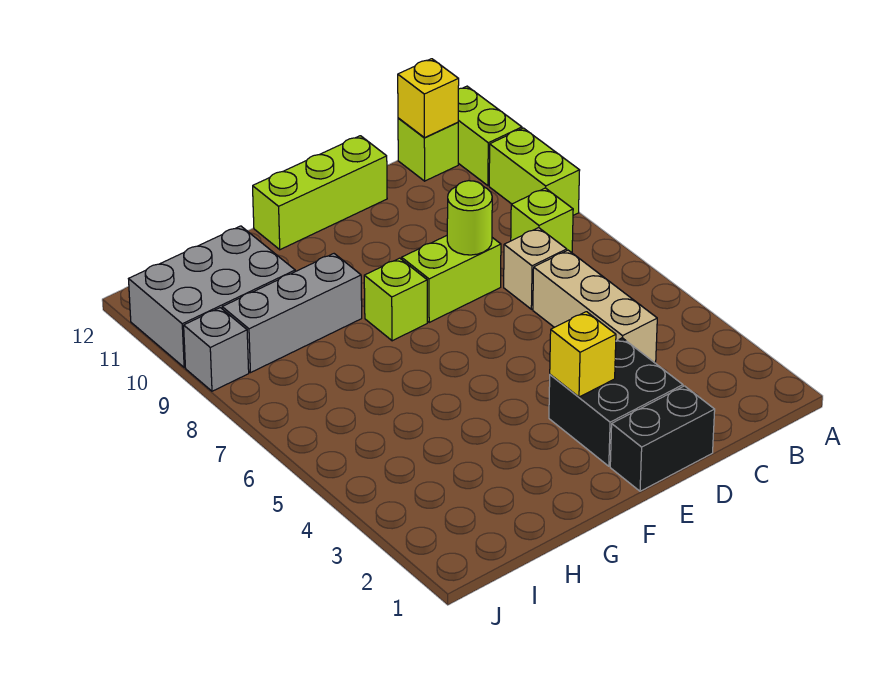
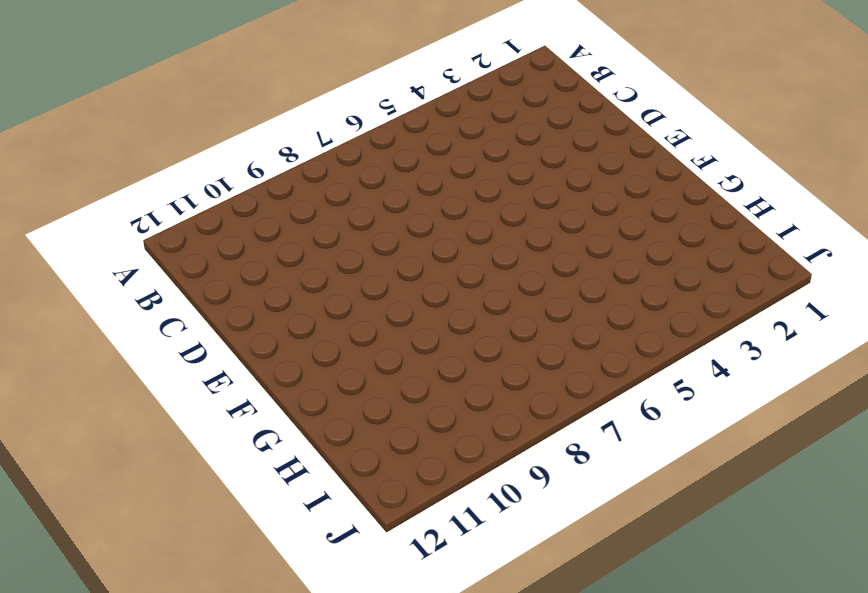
none -> lime brick A9:A10 level 1
none -> lime brick A11:A12 level 1
none -> lime brick B8 level 1

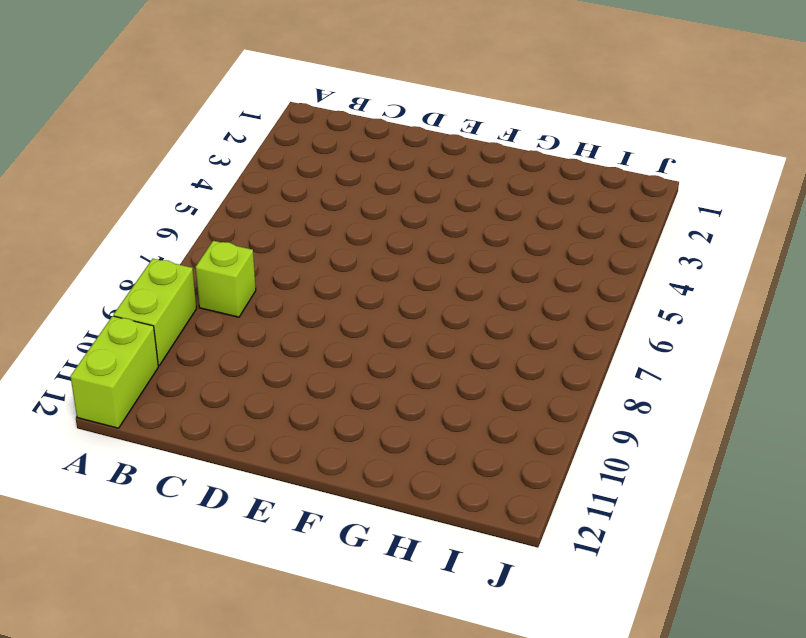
none -> lime brick B12 level 1
none -> tan brick C4:C6 level 1
none -> tan brick C7 level 1

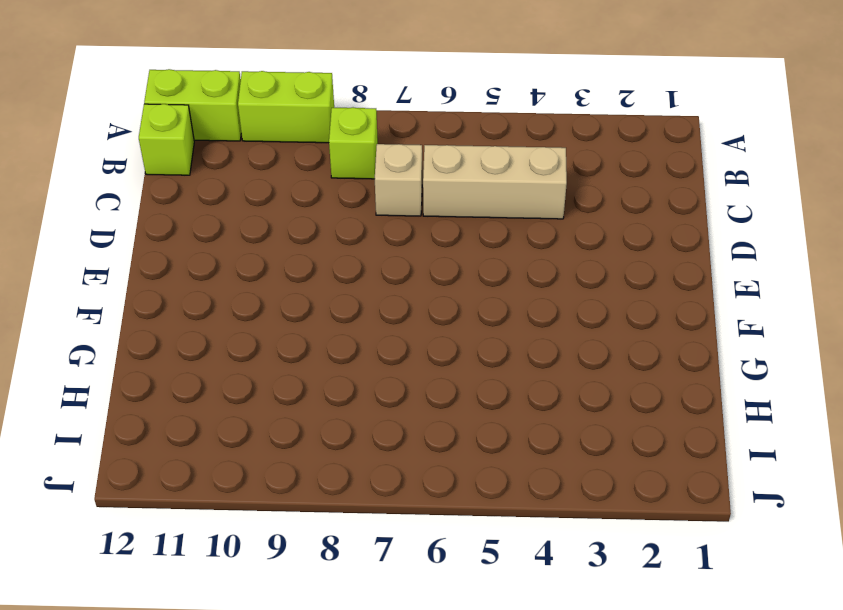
none -> black brick D1:E1 level 1
none -> black brick D2:E3 level 1
none -> lime brick D8:E8 level 1

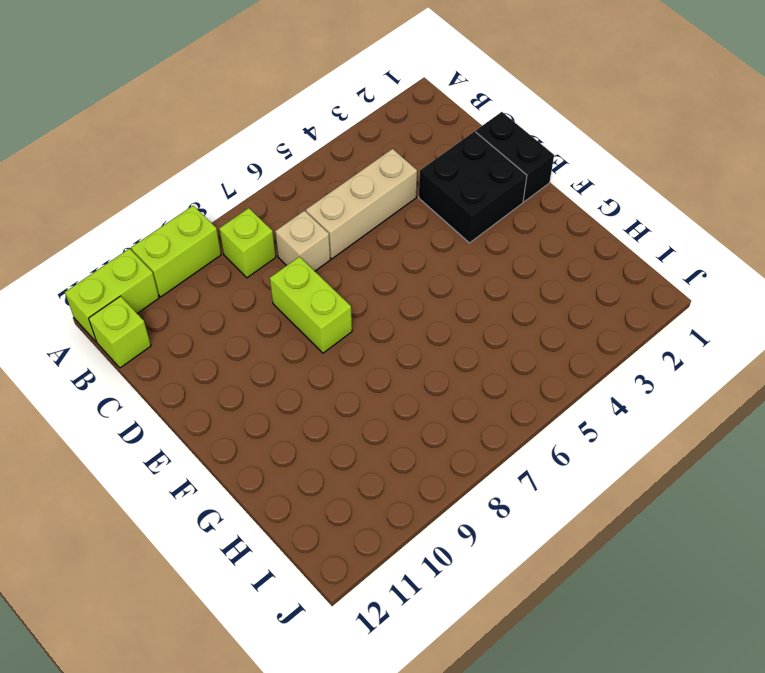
none -> lime brick D12:F12 level 1
none -> lime brick F8 level 1
none -> grey brick G9:I9 level 1

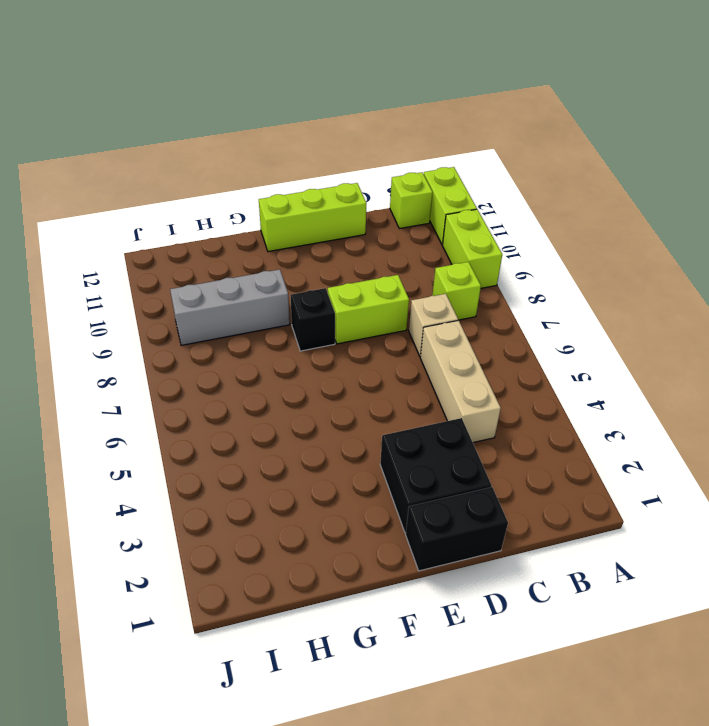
black brick F8 level 1 -> lime brick F8 level 1
none -> grey brick H10:J11 level 1
none -> grey brick J9 level 1
none -> yellow brick B12 level 2

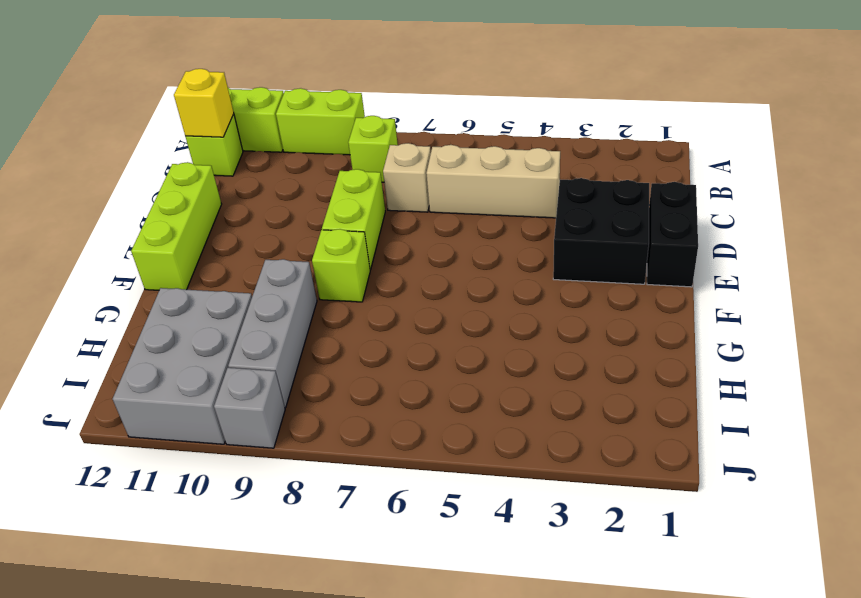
none -> lime round brick D8 level 2
none -> yellow brick E3 level 2

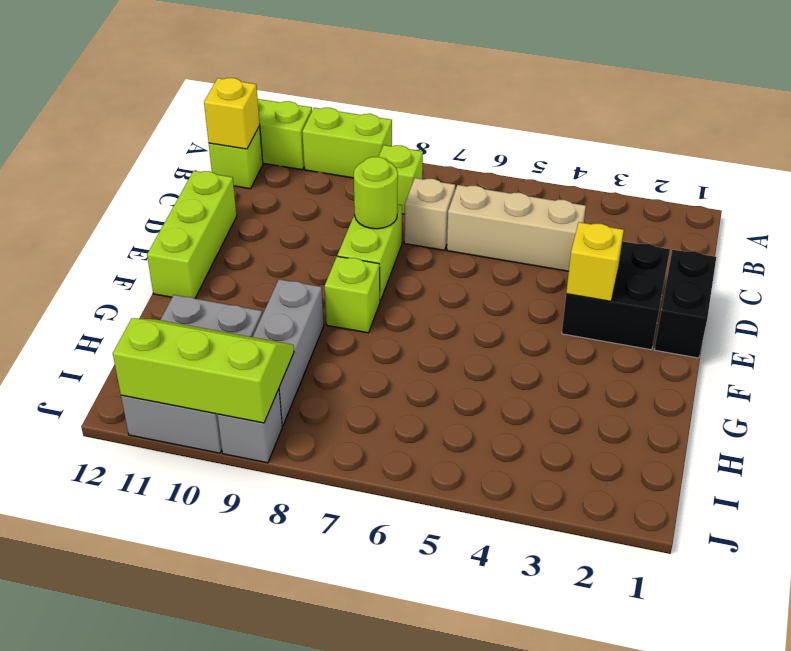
lime slope I9:J11 level 2 top J -> none

